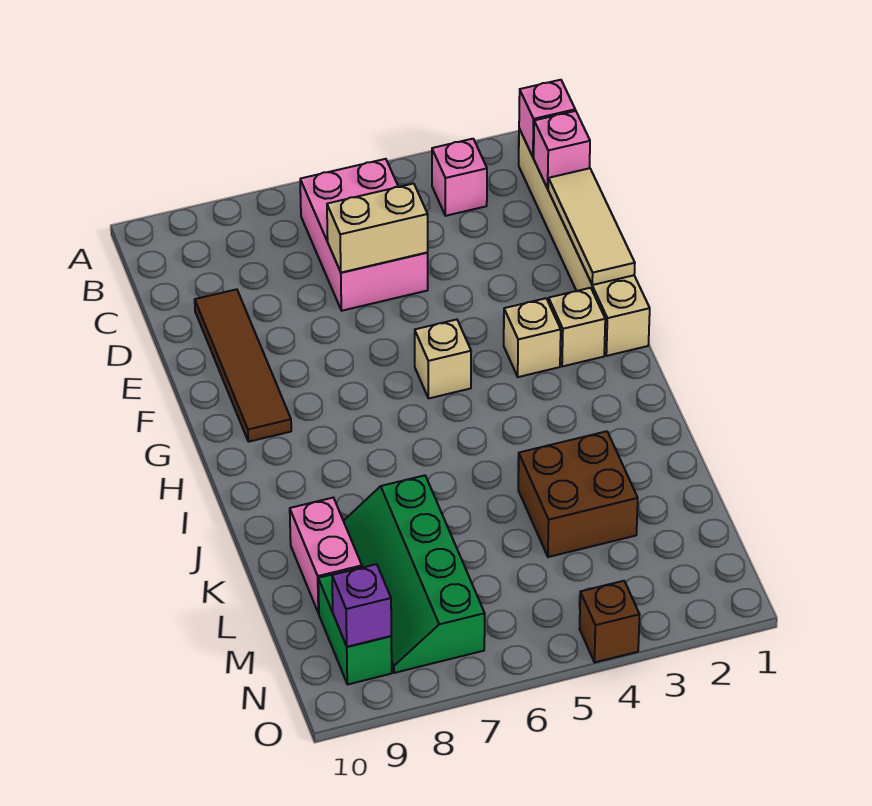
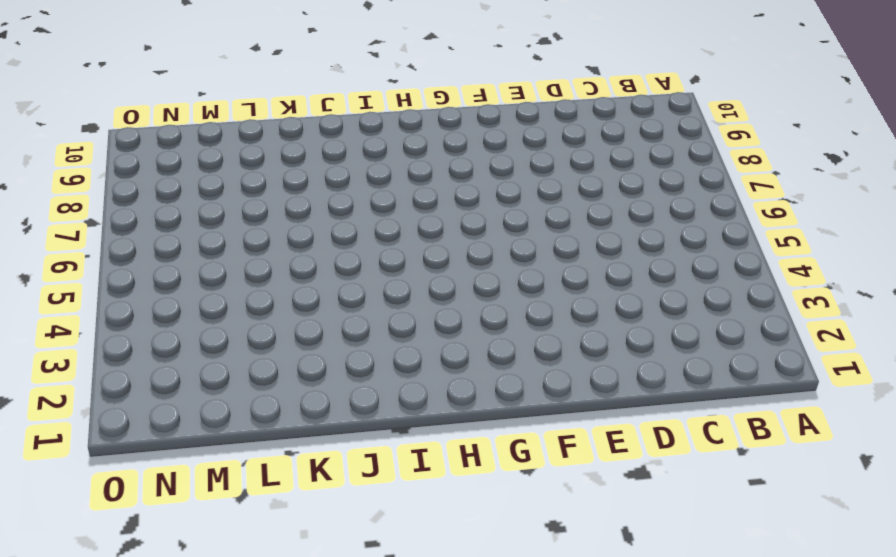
none -> tan brick B1:G1 level 1
none -> pink brick B3 level 1
none -> pink brick B5:D6 level 1

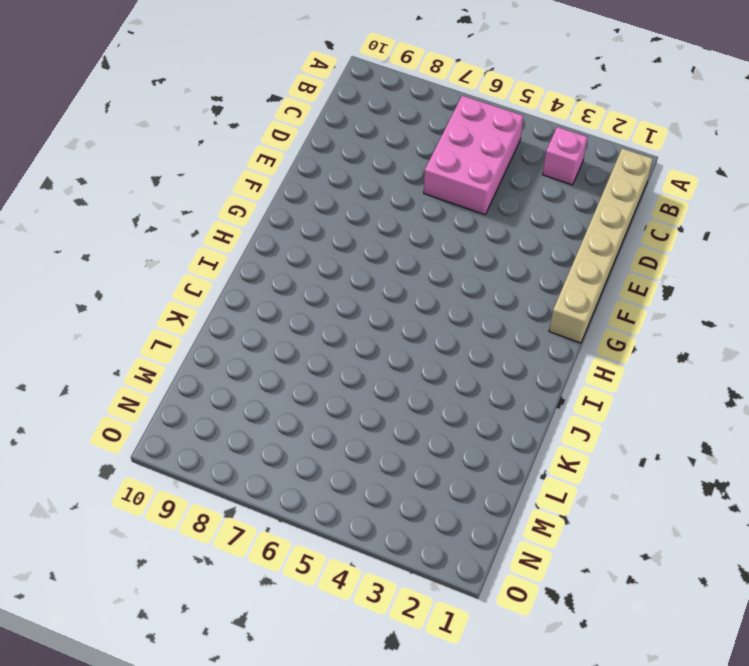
none -> brown tile D9:G9 level 1
none -> tan brick G2 level 1
none -> tan brick G3 level 1

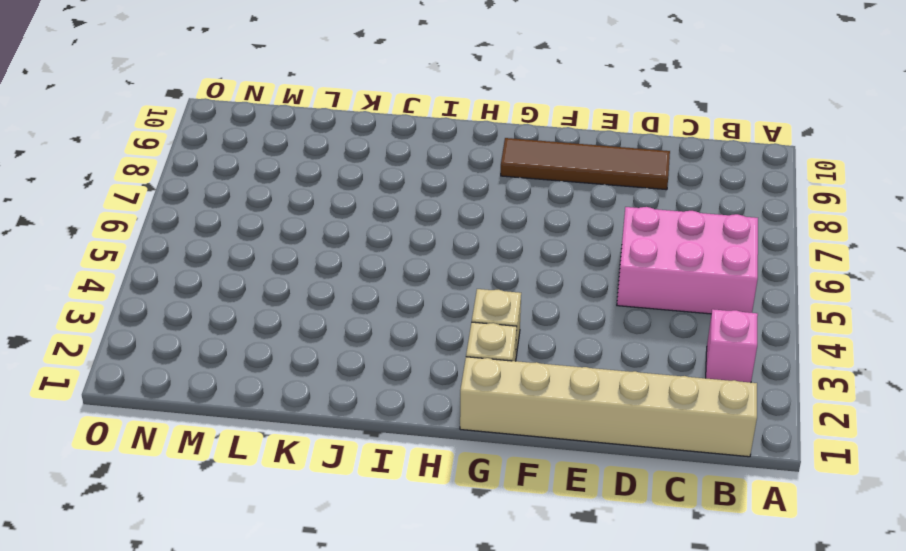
none -> tan brick G5 level 1
none -> brown brick K3:L4 level 1
none -> green slope K7:N8 level 1 top 7

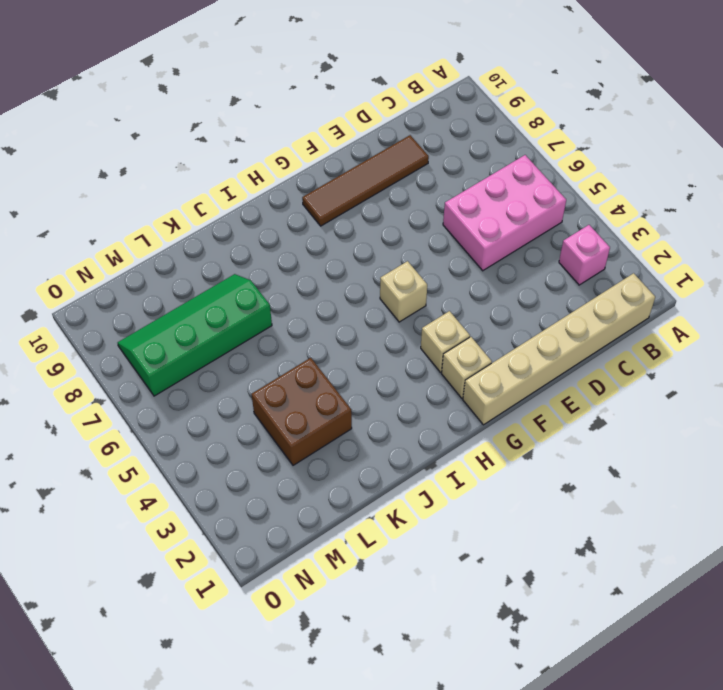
none -> pink brick K9:L9 level 1
none -> green brick M9:N9 level 1
none -> brown brick O4 level 1

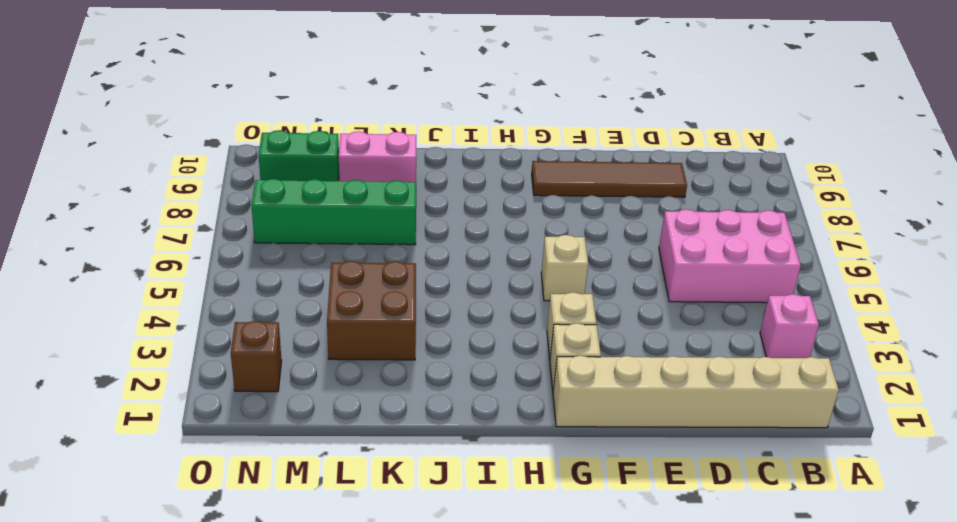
brown brick N2 level 1 -> brown brick O4 level 1
none -> pink brick B1 level 2
none -> pink brick C1 level 2
none -> tan tile D1:F1 level 2

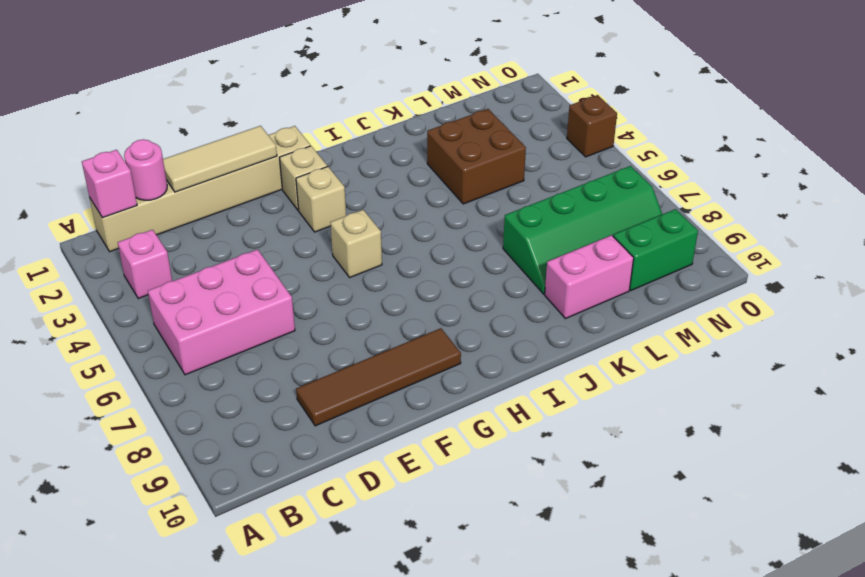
pink round brick C1 level 2 -> pink brick C1 level 2
none -> tan brick D5:D6 level 2
none -> purple brick N9 level 2

